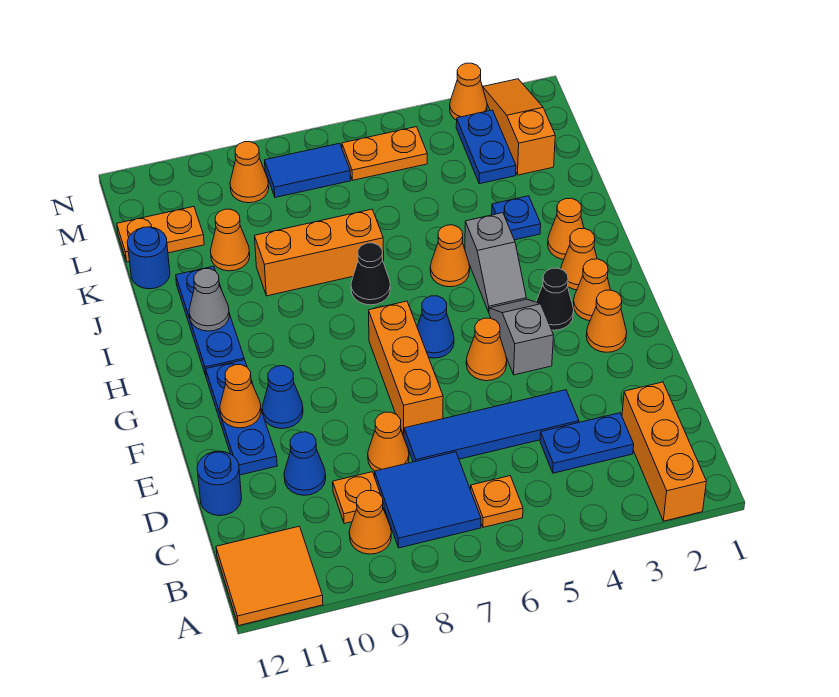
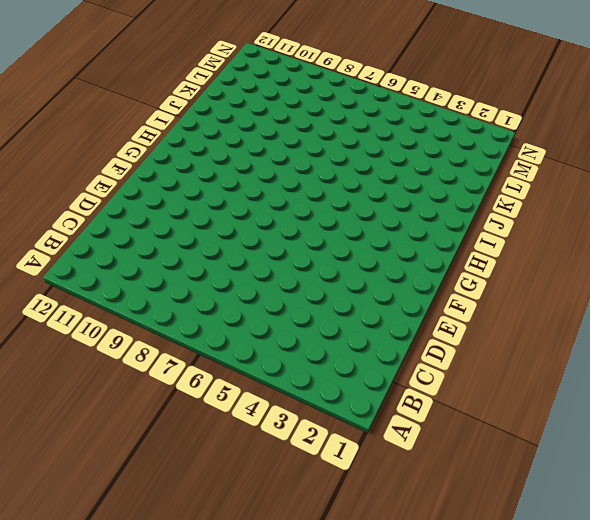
none -> orange brick A2:C2 level 1
none -> orange tile A11:B12 level 1
none -> orange plate B6 level 1
none -> blue tile B7:C8 level 1

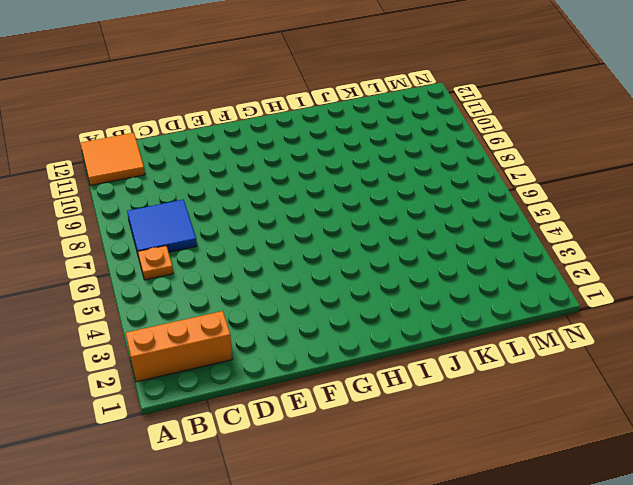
none -> orange cone B9 level 1
none -> blue plate C3:C4 level 1
none -> orange plate C9 level 1
none -> blue tile D4:D7 level 1

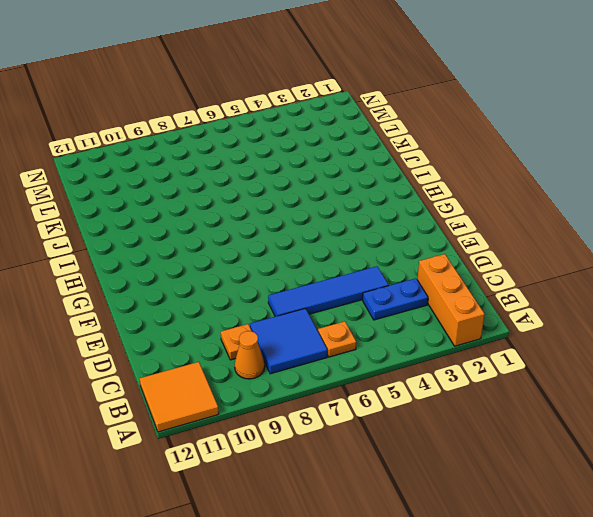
none -> orange cone D8 level 1
none -> blue cone D10 level 1
none -> blue round brick D12 level 1
none -> orange brick E7:G7 level 1

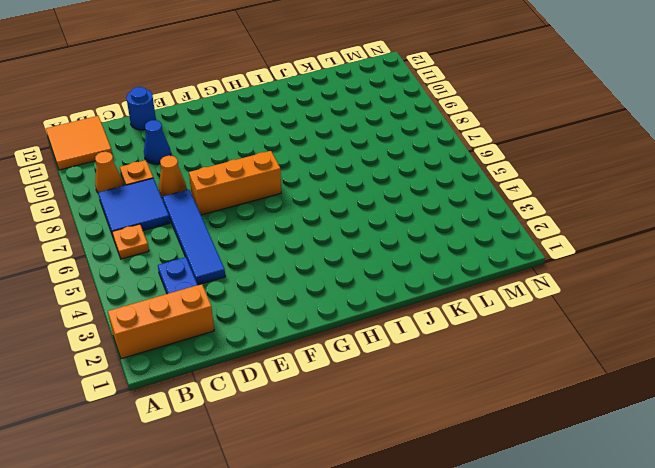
none -> blue plate E11:G11 level 1
none -> orange cone F2 level 1
none -> grey slope F4:G4 level 1 top F
none -> orange cone F5 level 1

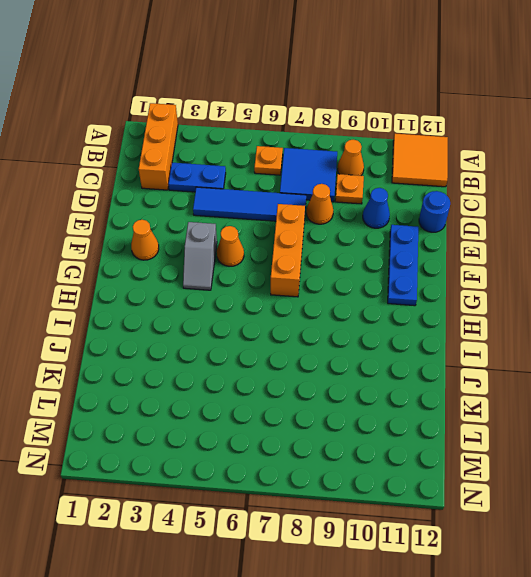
none -> blue cone F10 level 1
none -> orange cone G2 level 1
none -> black cone G3 level 1
none -> blue cone G6 level 1

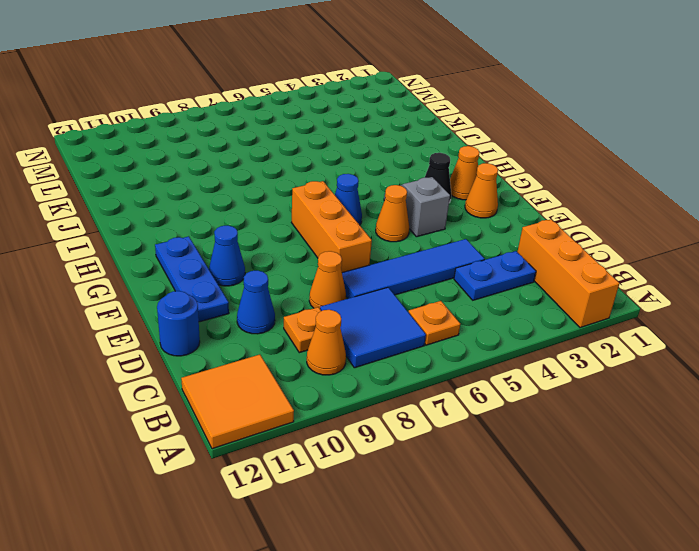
none -> orange cone H2 level 1
none -> grey slope H4:I4 level 1 top I
none -> blue plate H11:J11 level 1
none -> orange cone I2 level 1

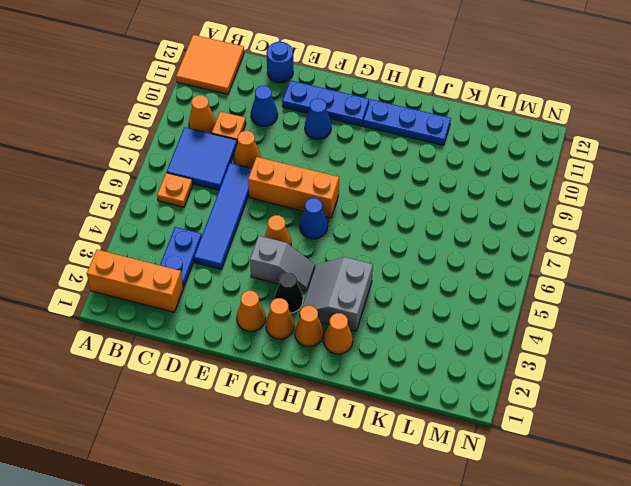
grey slope H3:I4 level 1 top I -> grey slope H4:I4 level 1 top I
none -> orange cone I5 level 1
none -> black cone I7 level 1
none -> blue plate J3 level 1
none -> orange brick J7:J9 level 1

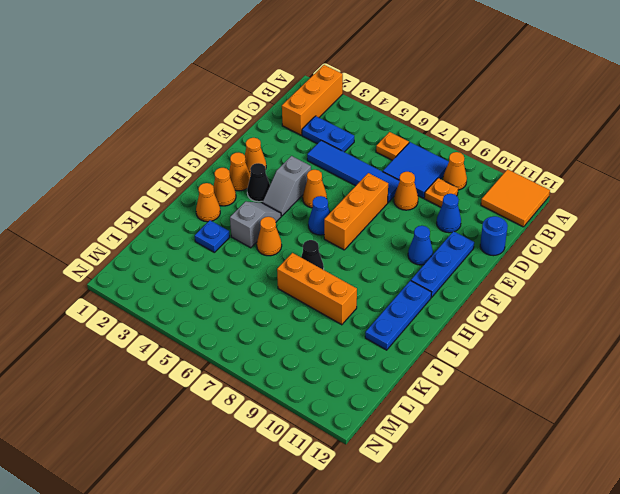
none -> orange cone K10 level 1
none -> blue round brick K12 level 1
none -> orange slope L2:N2 level 1 top L
none -> blue plate L3:M3 level 1

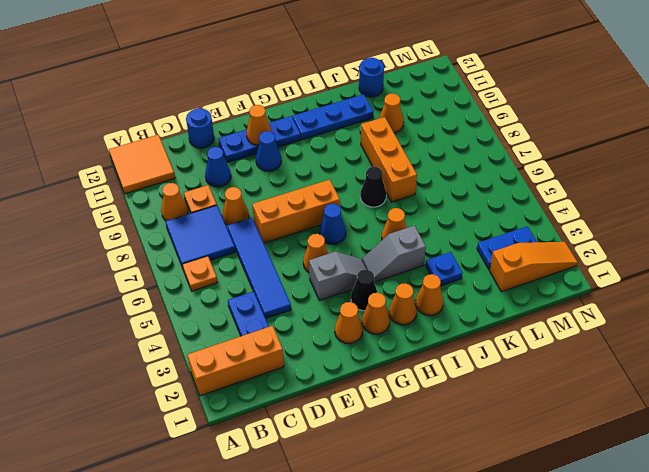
none -> orange plate L11:L12 level 1
none -> orange plate M5:M6 level 1
none -> blue tile M7:M8 level 1
none -> orange cone M9 level 1

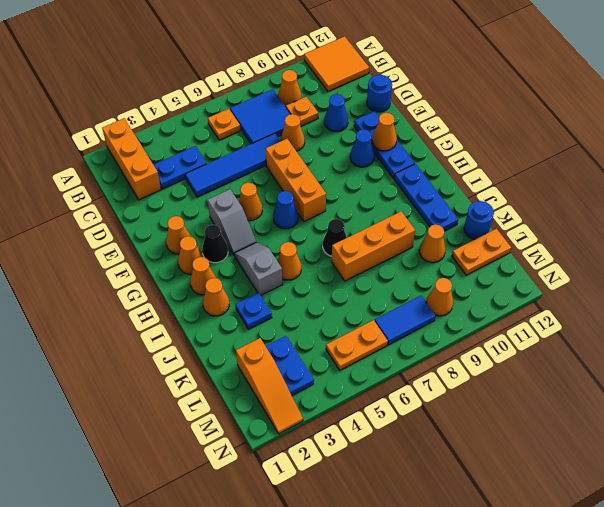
none -> orange cone N3 level 1
none -> grey cone I11 level 2

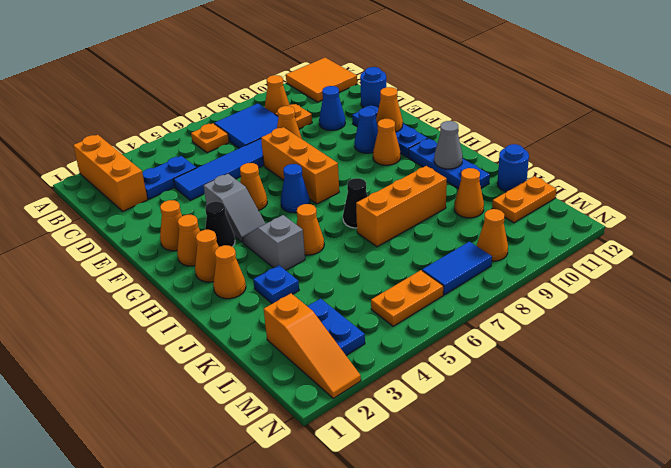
orange cone G10 level 1 -> orange cone N3 level 1

